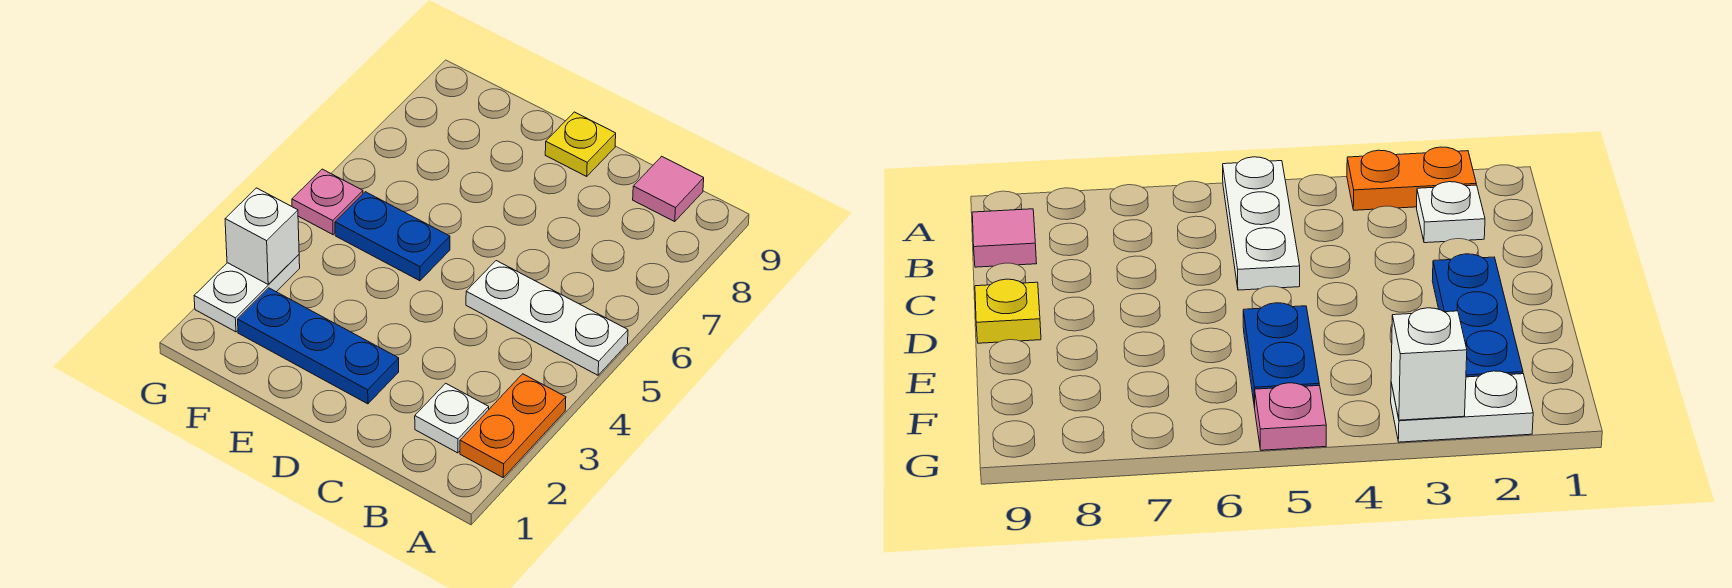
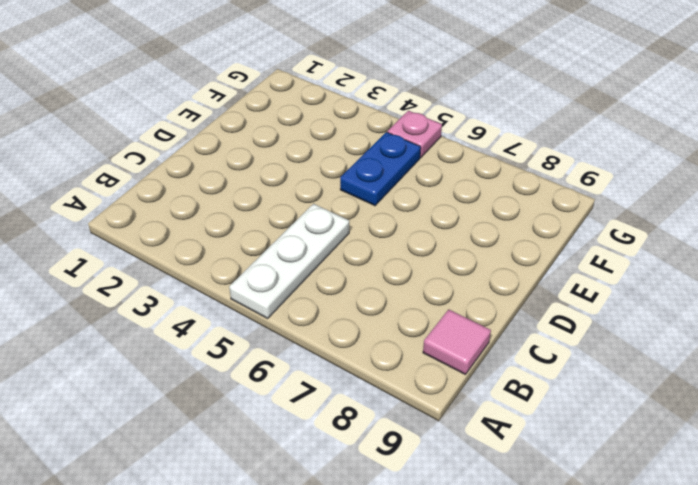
none -> orange plate A2:A3 level 1
none -> white plate B2 level 1

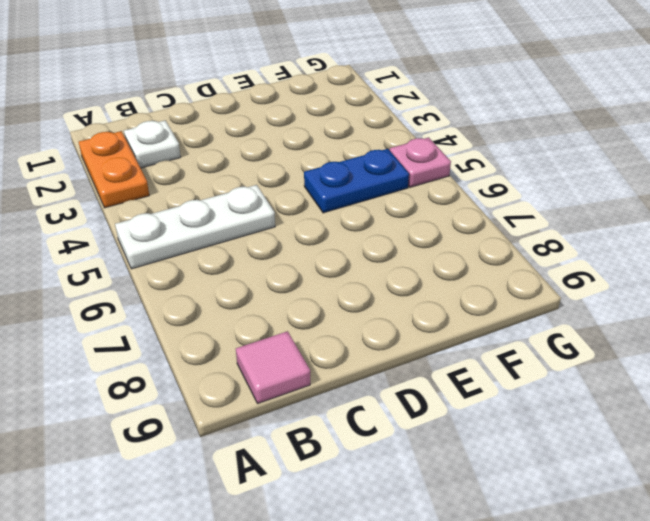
none -> blue plate D2:F2 level 1
none -> yellow plate D9 level 1

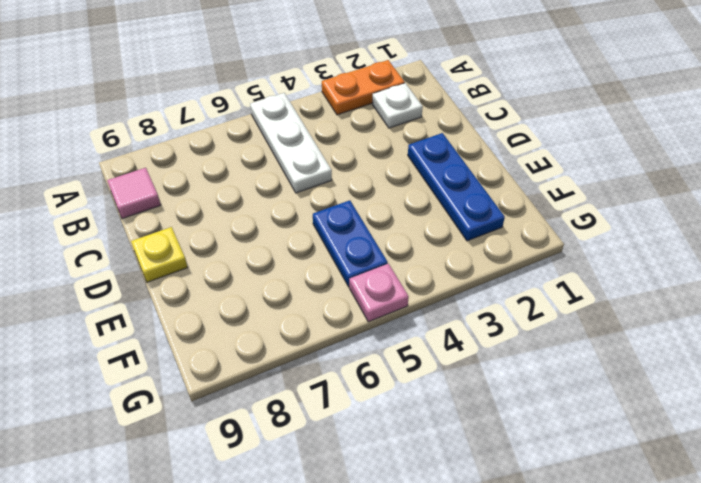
none -> white plate G2:G3 level 1
none -> white brick G3 level 2

